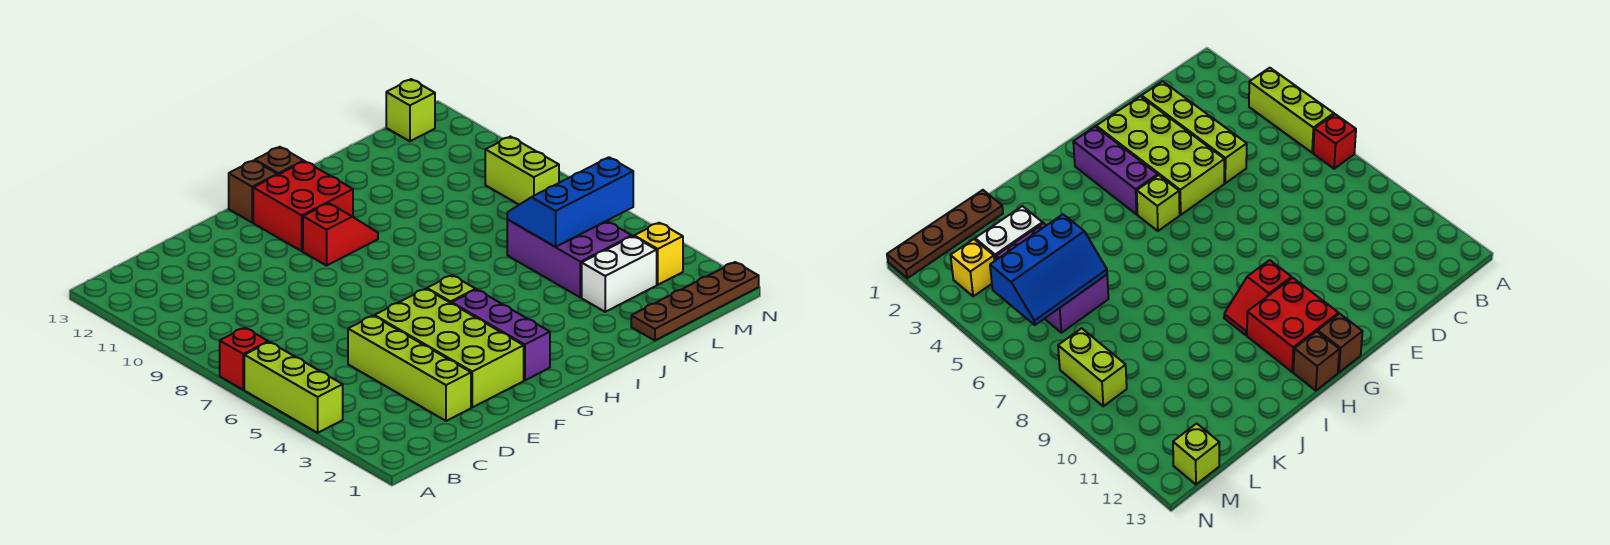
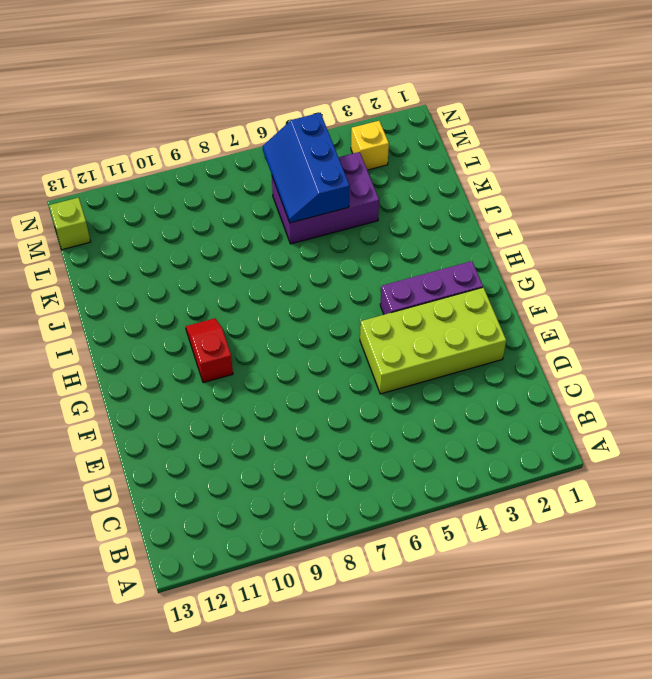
none -> lime brick A4:A6 level 1
none -> red brick A7 level 1
none -> lime brick D2:D5 level 1

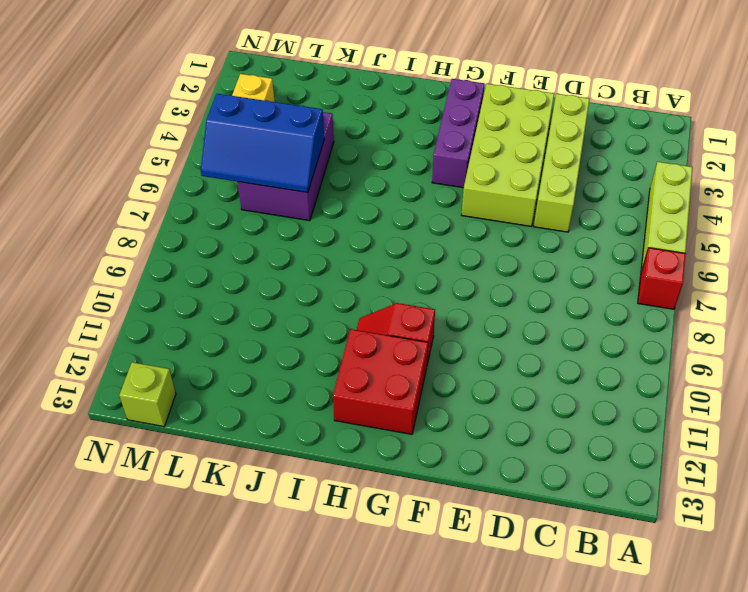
none -> lime brick G5 level 1
none -> brown brick G13 level 1
none -> brown brick H13 level 1

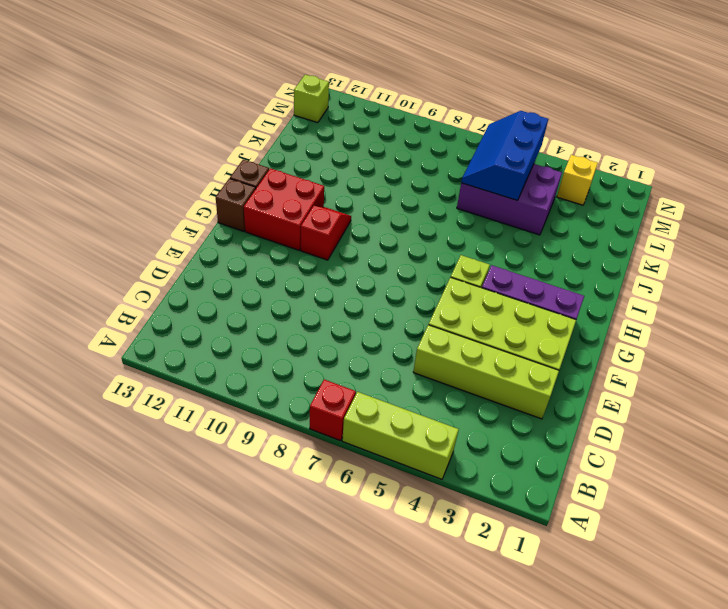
none -> brown plate K1:N1 level 1
none -> white brick K3:L3 level 1
none -> lime brick M8:M9 level 1

